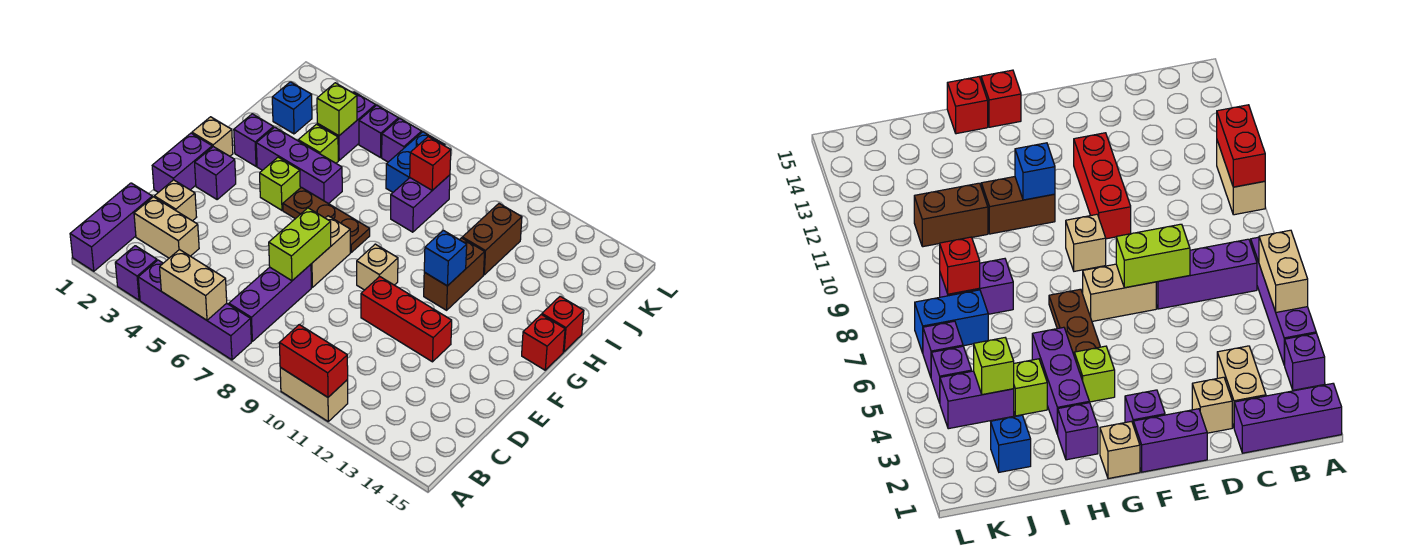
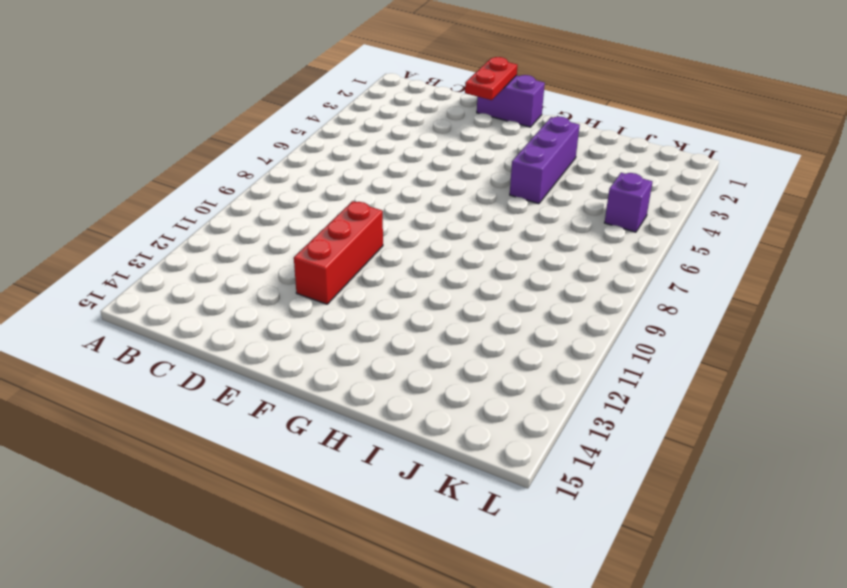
red plate E1:E2 level 2 -> none
none -> purple brick A1:C1 level 1
none -> purple brick A3 level 1
none -> purple brick A4:A7 level 1
none -> tan brick A10:A11 level 1

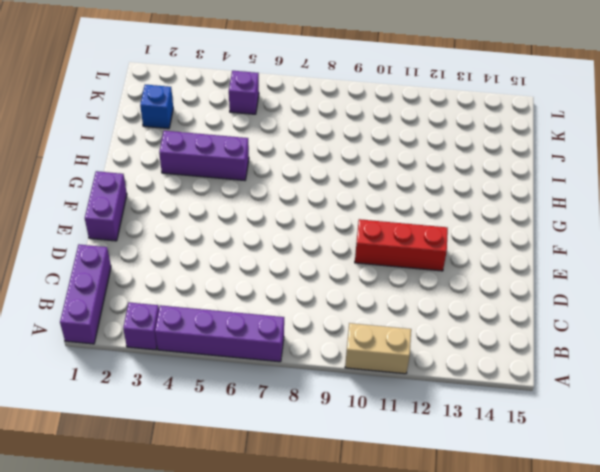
none -> purple brick B7:D7 level 1
none -> tan brick C2:C3 level 1
none -> tan brick D2 level 1
none -> tan brick E7:F7 level 1

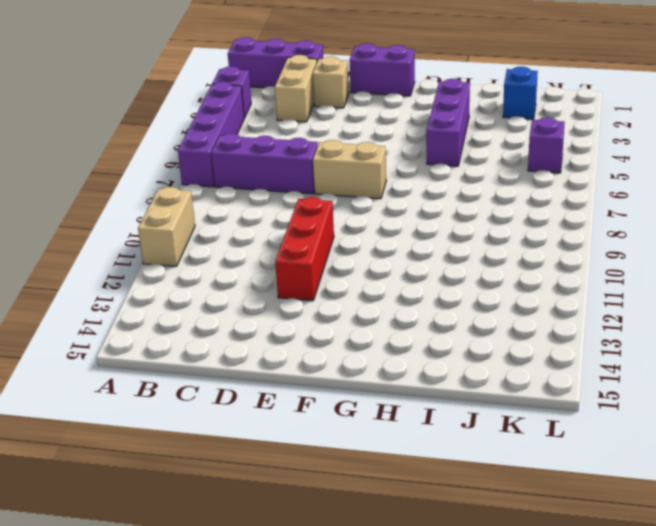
none -> purple brick F2 level 1
none -> tan brick F9 level 1
none -> tan brick G1 level 1
none -> lime brick G4 level 1

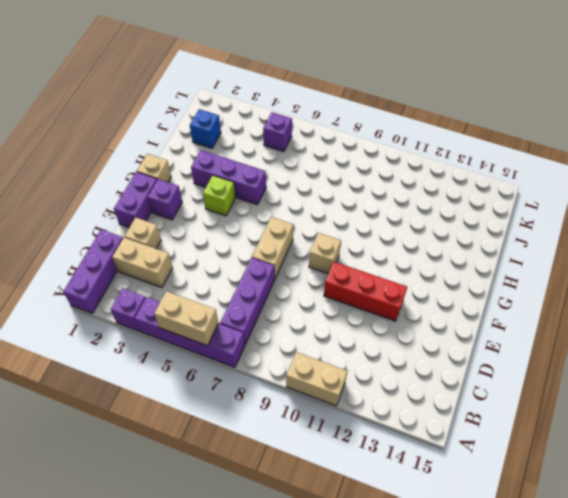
none -> brown plate G5:G7 level 1
none -> brown brick G11:H11 level 1
none -> red brick G15 level 1
none -> purple brick H2 level 1

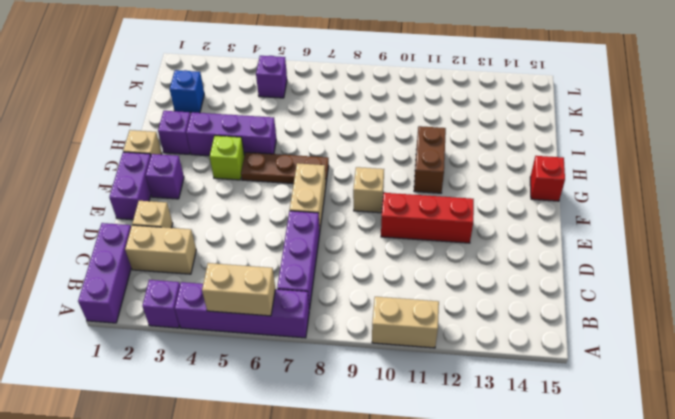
none -> red brick H15 level 1
none -> lime brick I4 level 1
none -> purple brick I8:J8 level 1
none -> brown brick I11:J11 level 1

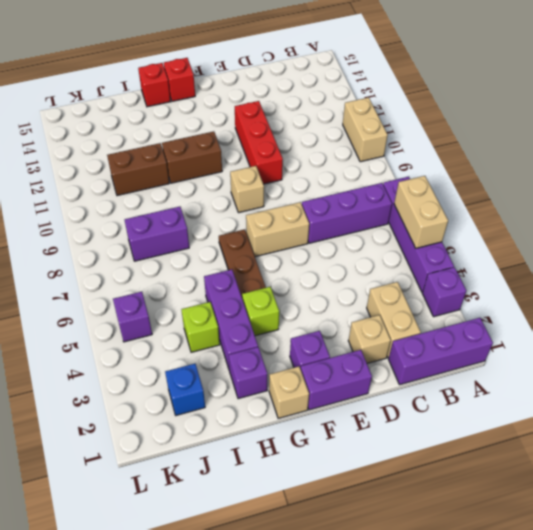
none -> purple brick J4:K4 level 1
none -> blue brick J7:K7 level 1
none -> purple brick K6 level 1
none -> red brick A10:A11 level 2

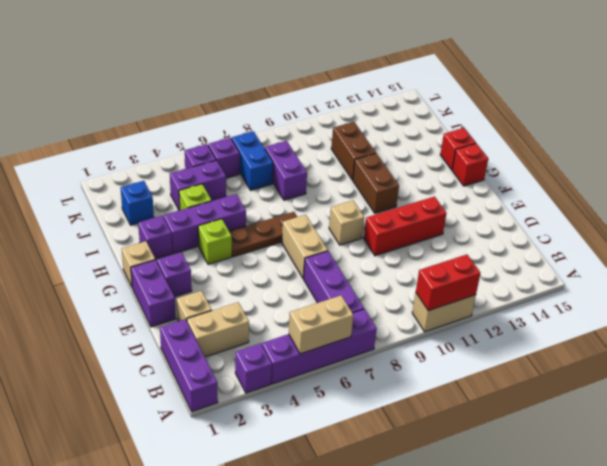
purple brick J4:J5 level 1 -> purple brick J4:K4 level 1
none -> lime brick D7:E7 level 2
none -> blue brick G11 level 2
none -> lime brick J4 level 2
none -> red brick J8 level 2

